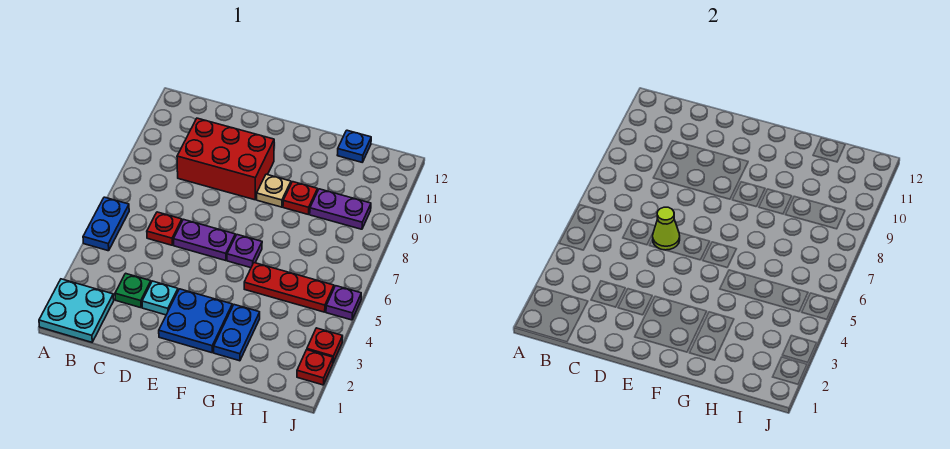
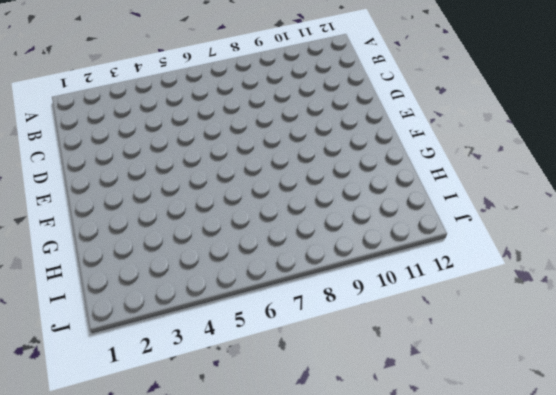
none -> cyan plate A1:B2 level 1
none -> blue plate A5:A6 level 1
none -> green plate C3 level 1

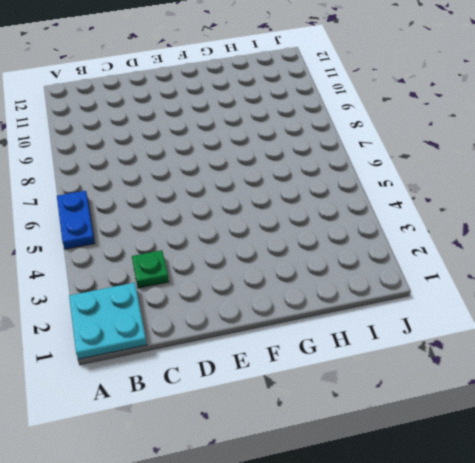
none -> red plate C6 level 1
none -> red brick C9:E10 level 1
none -> cyan plate D3 level 1

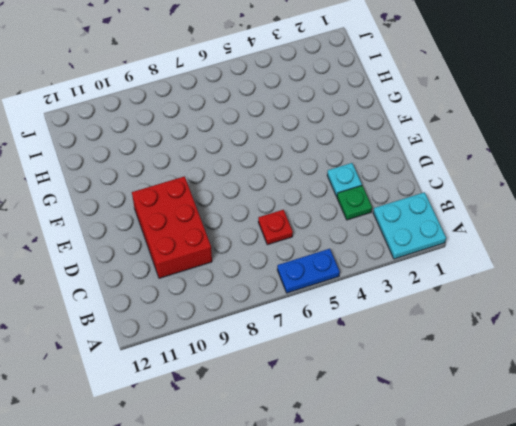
none -> purple plate D6:E6 level 1
none -> blue plate E2:F3 level 1
none -> purple plate F6 level 1

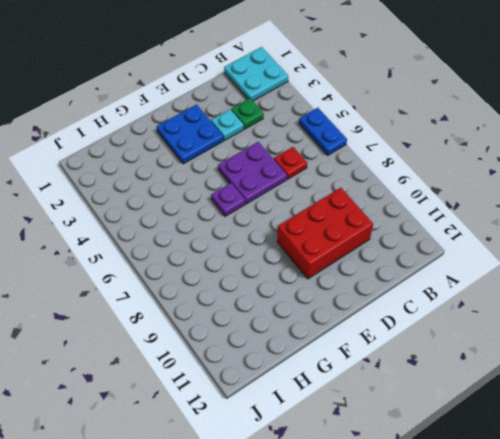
purple plate D5:E6 level 1 -> purple plate D6:E6 level 1
none -> tan plate F9 level 1
none -> blue plate G2:G3 level 1
none -> red plate G5:I5 level 1

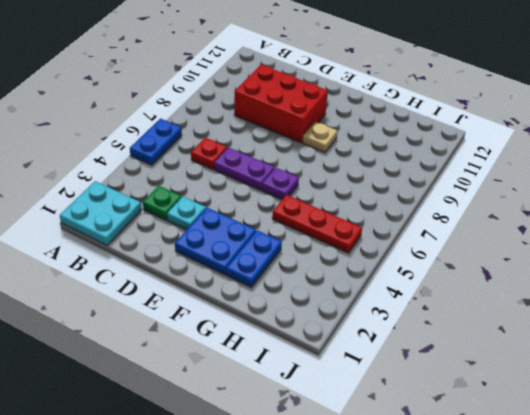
none -> red plate G9 level 1
none -> purple plate H9:I9 level 1
none -> blue plate H12 level 1

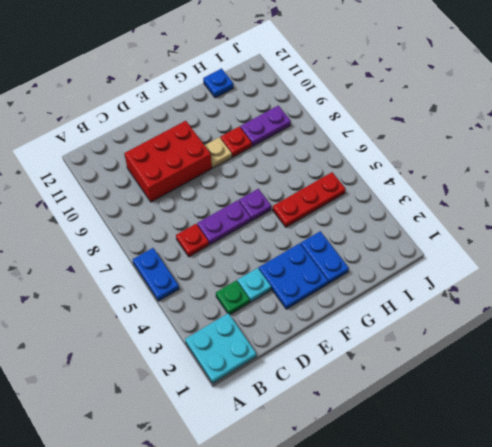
none -> red plate J2 level 1
none -> red plate J3 level 1
none -> purple plate J5 level 1

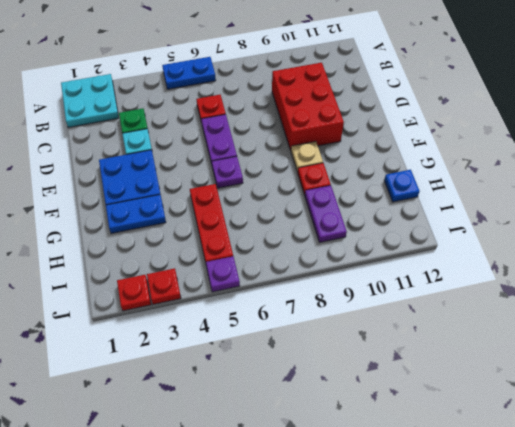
none -> lime cone D6 level 2

